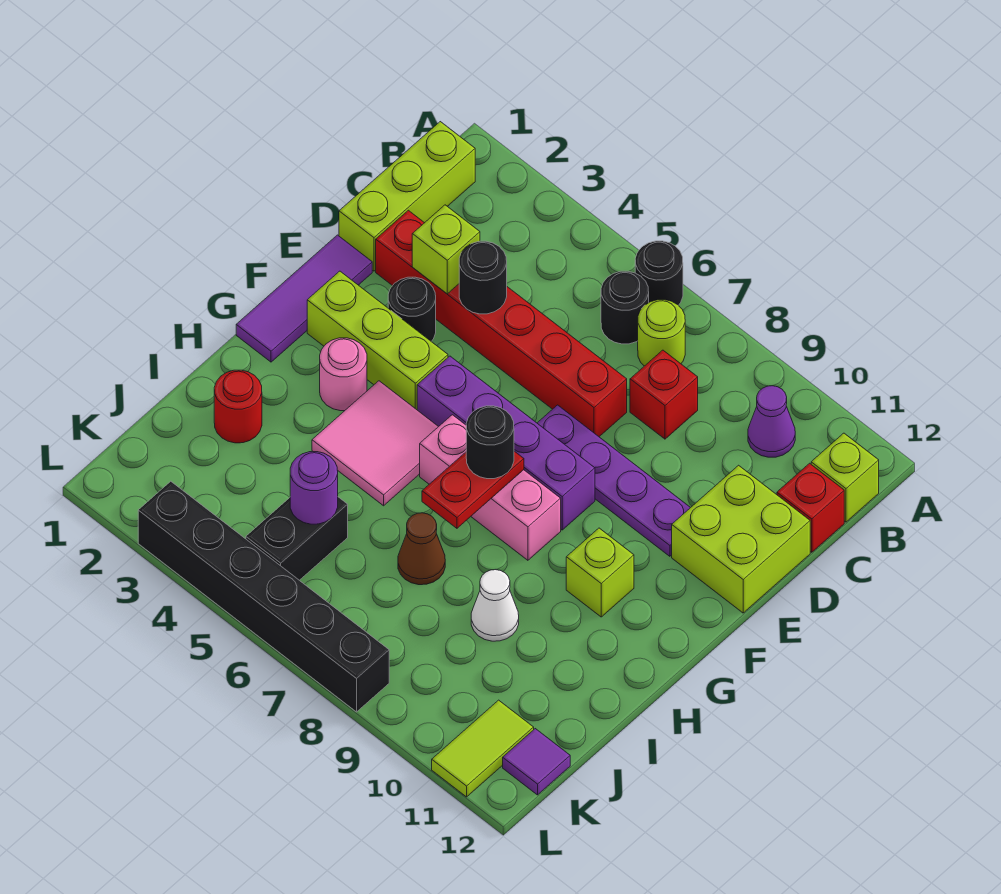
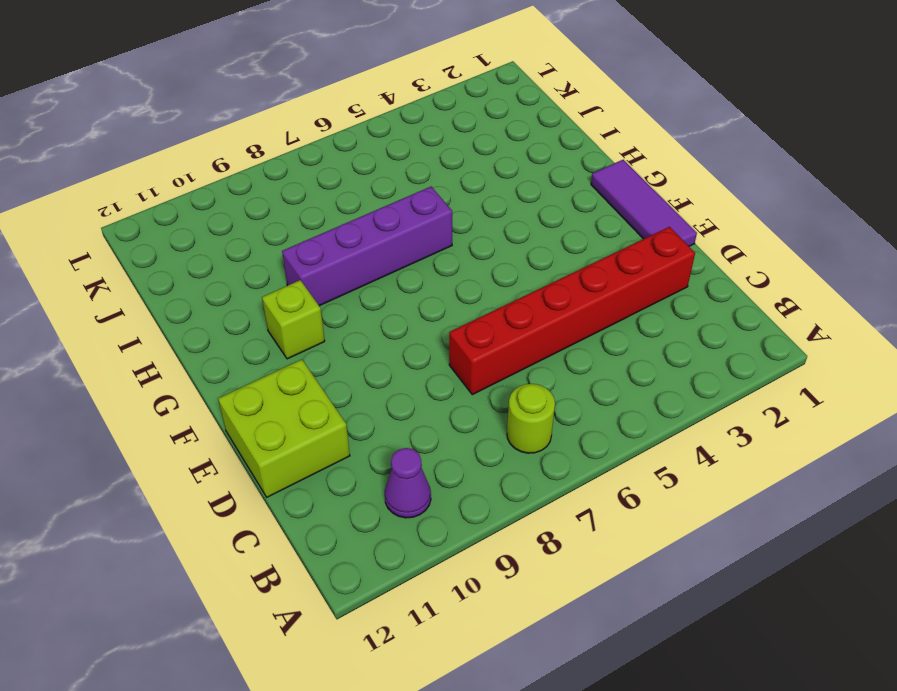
purple brick H6:H9 level 1 -> purple brick F5:F8 level 1
none -> black round brick A6 level 1
none -> lime brick B1:D1 level 1
none -> black round brick B6 level 1
none -> lime brick B12 level 1

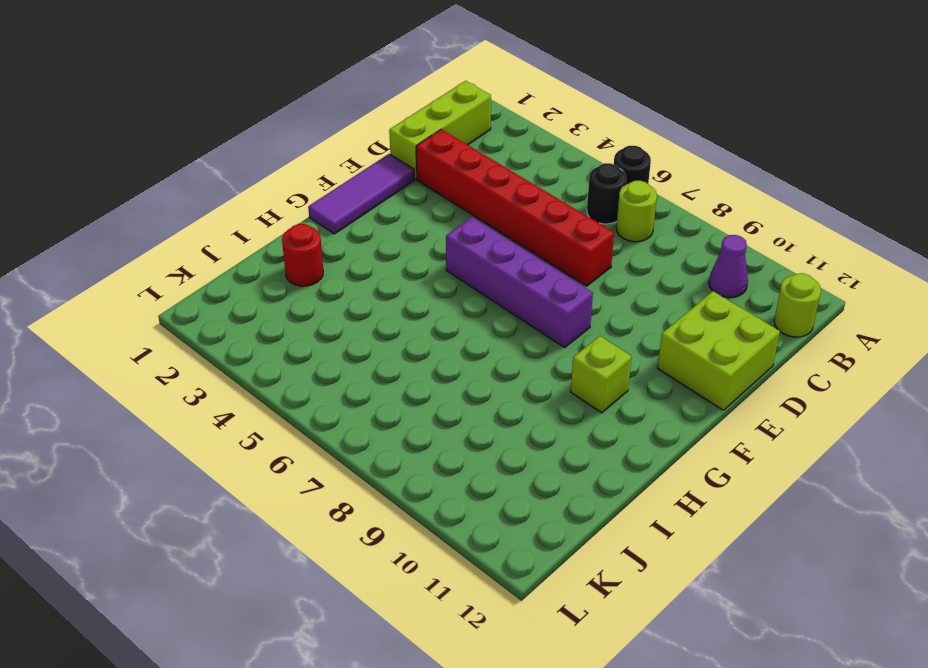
lime round brick B12 level 1 -> lime brick B12 level 1
none -> red brick C8 level 1
none -> red brick C12 level 1
none -> black round brick E3 level 1
none -> purple plate E7:E10 level 1

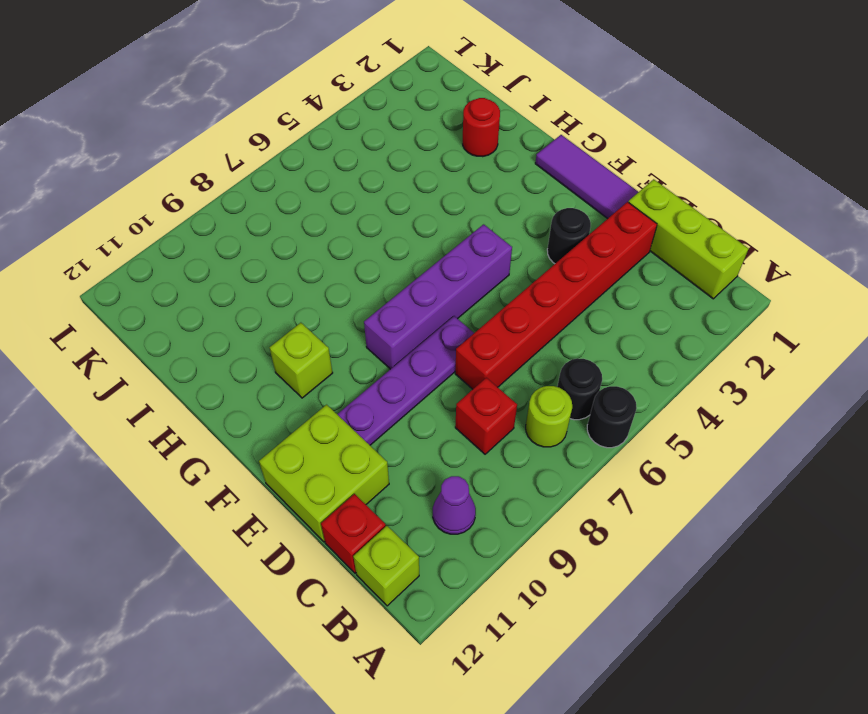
none -> lime brick F2:F4 level 1
none -> pink round brick G3 level 1
none -> pink tile G4:H5 level 1
none -> pink brick G6:G8 level 1

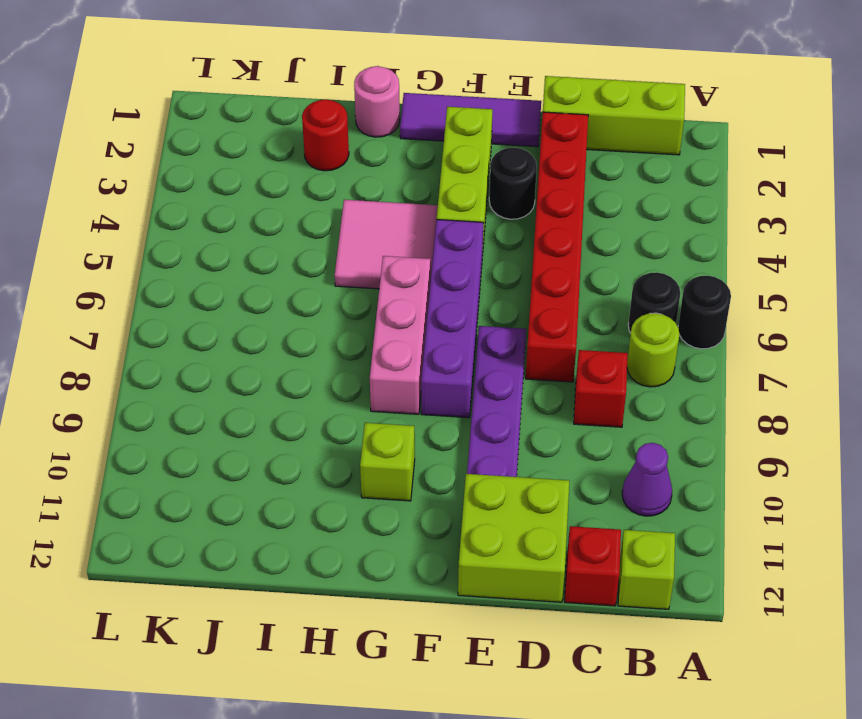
pink round brick H1 level 1 -> pink round brick G3 level 1
none -> brown cone I7 level 1
none -> white cone I9 level 1
none -> black brick J5:K5 level 1
none -> lime tile K11:L11 level 1

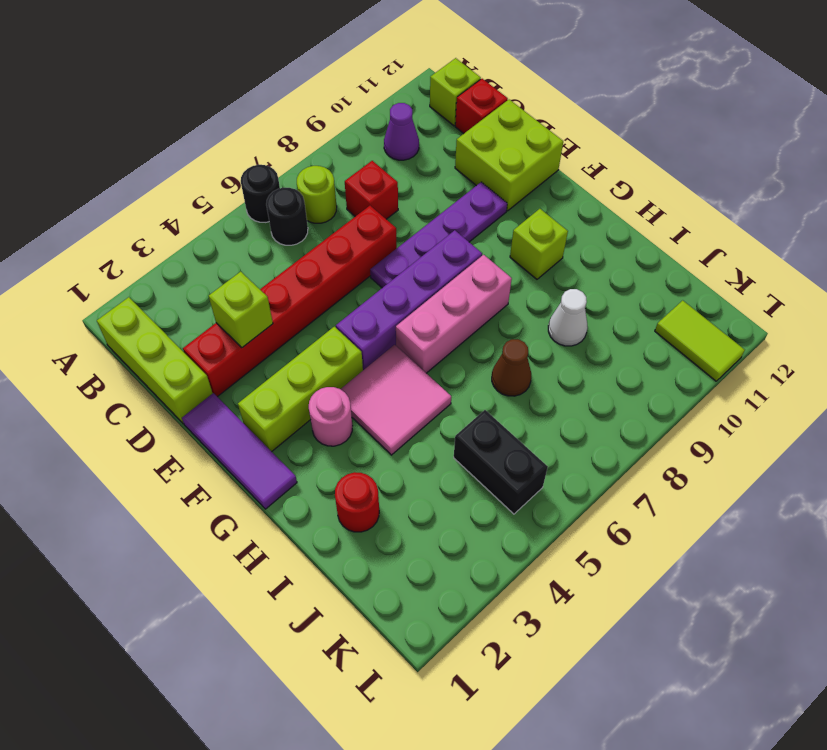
none -> black round brick E3 level 1
none -> purple tile K12 level 1
none -> black brick L3:L8 level 1
none -> black round brick D4 level 2

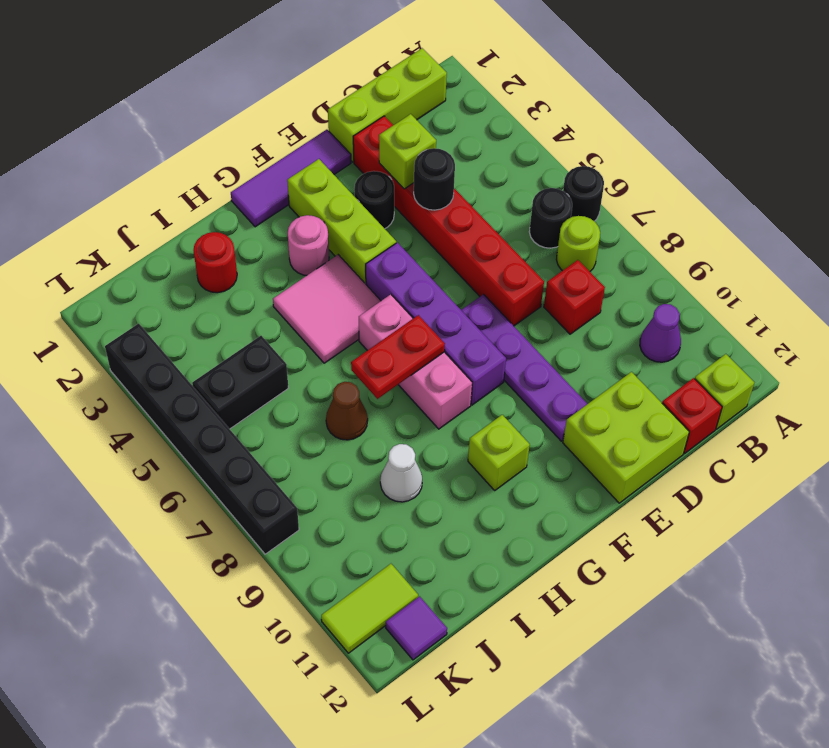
none -> purple round brick J5 level 2
none -> black round brick G7 level 3

